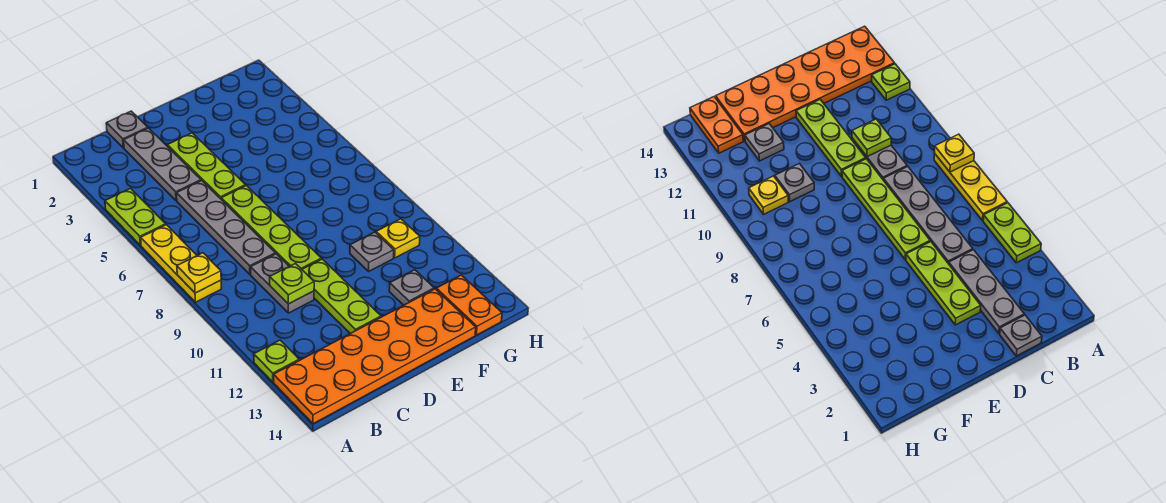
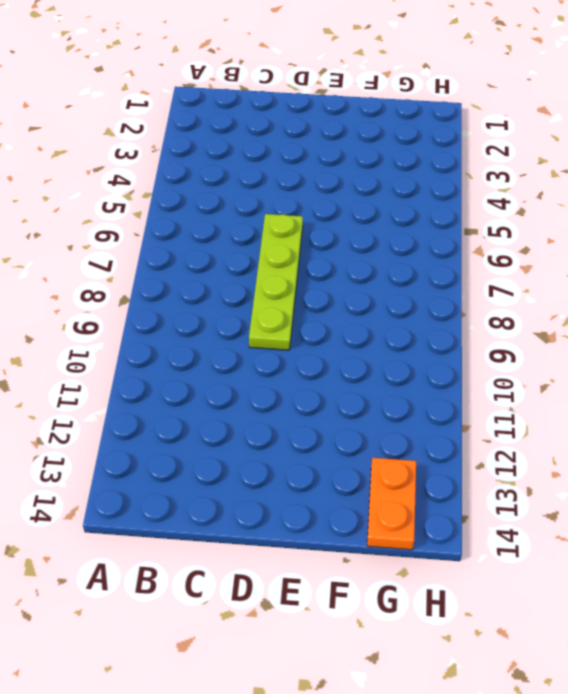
none -> lime plate A4:A5 level 1
none -> yellow plate A6:A8 level 1
none -> lime plate A12 level 1

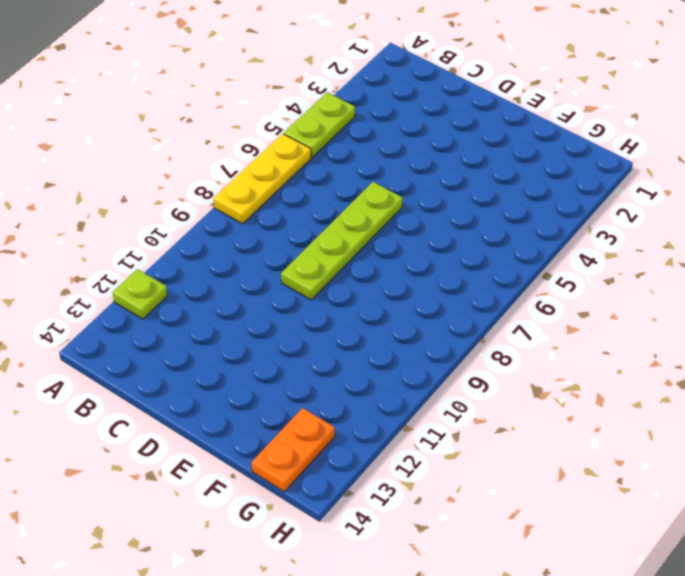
none -> orange plate A13:F14 level 1
none -> grey plate C1 level 1
none -> grey plate C2:C4 level 1

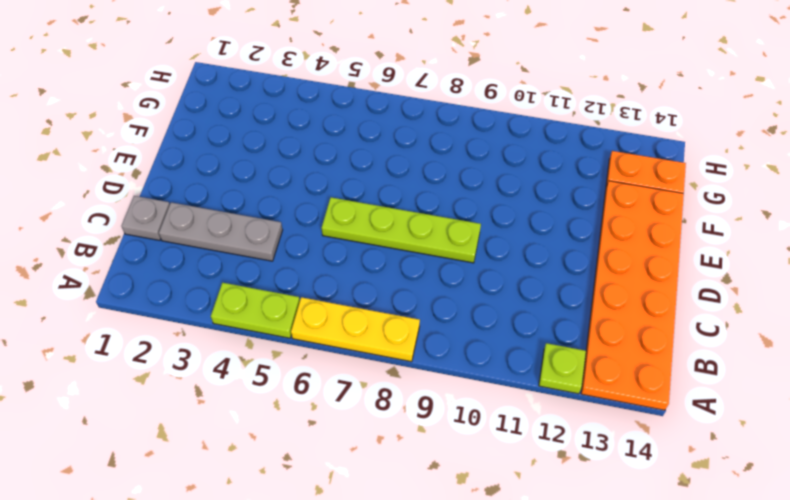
none -> grey plate C5:C8 level 1
none -> grey plate C9:C10 level 1
none -> lime plate D3:D5 level 1

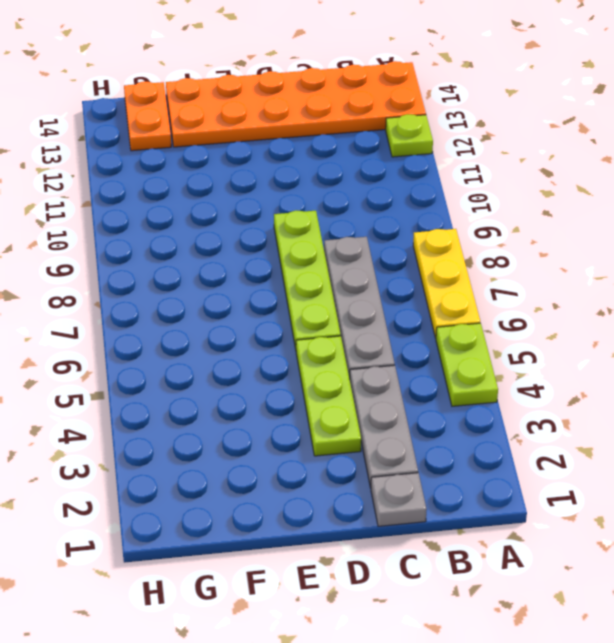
none -> grey plate C9:C10 level 1
none -> lime plate D10:D12 level 1
none -> grey plate F10 level 1

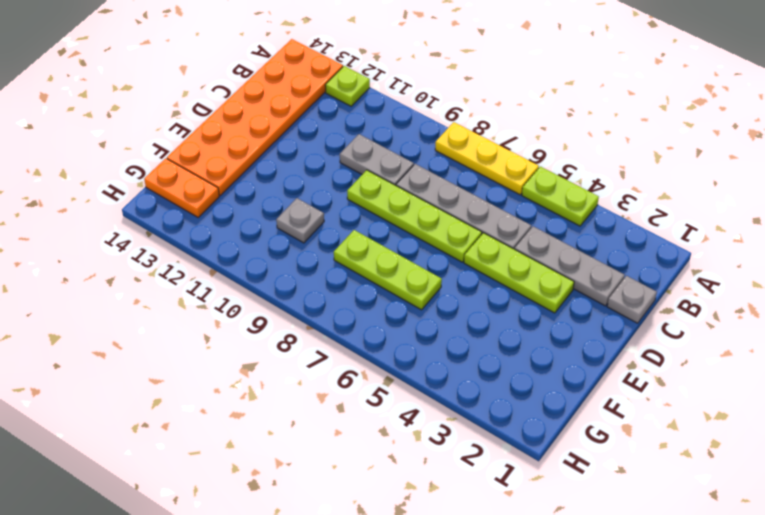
lime plate F6:F8 level 1 -> lime plate D10:D12 level 1
none -> grey plate F12 level 1
none -> yellow plate G10 level 1
none -> yellow plate A8 level 2

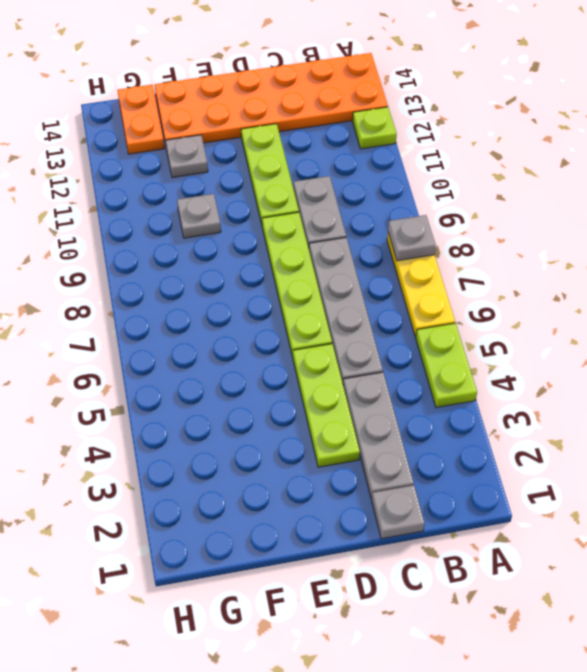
grey plate A8 level 2 -> yellow plate A8 level 2
none -> yellow plate G10 level 1
none -> lime plate C10 level 2

